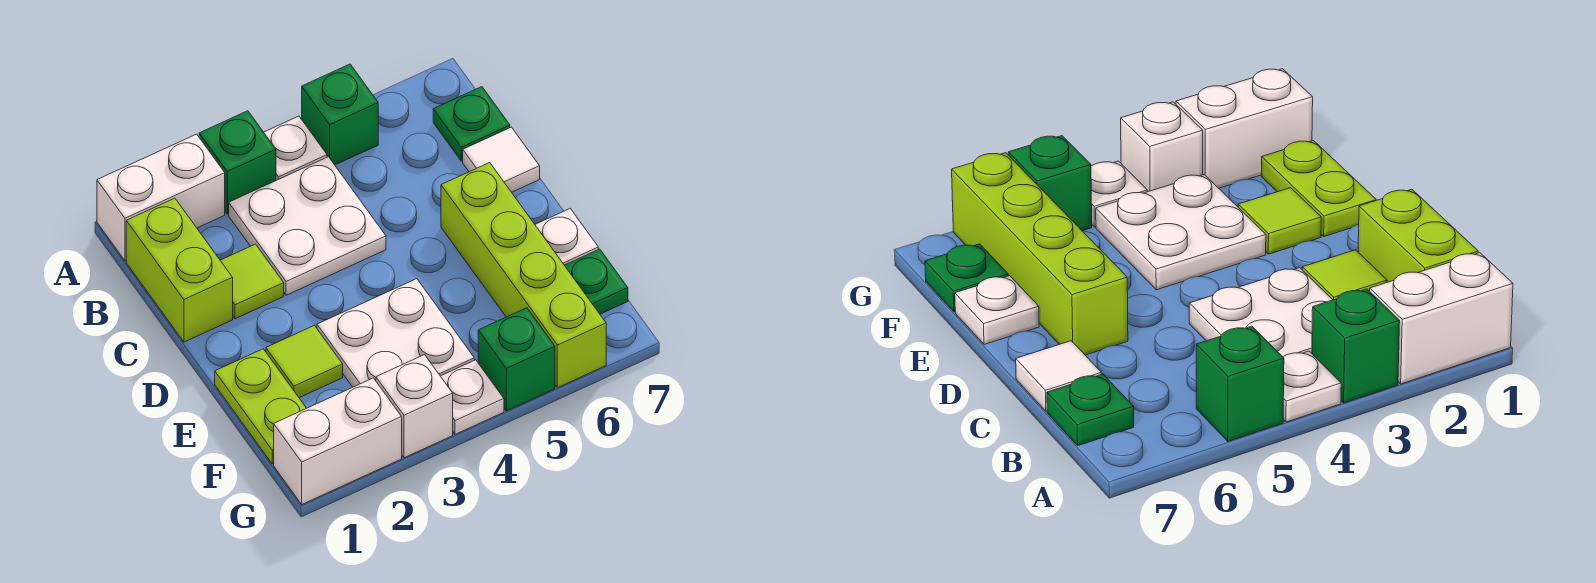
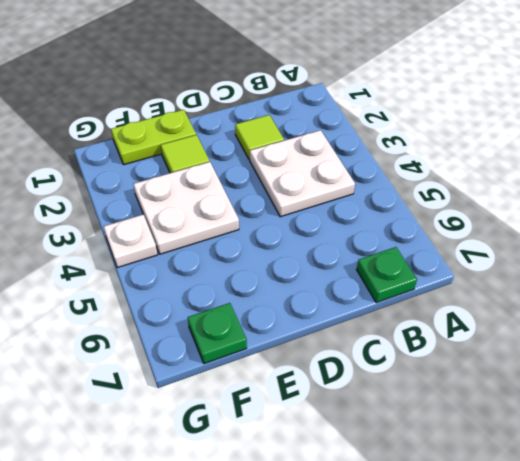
none -> white brick A1:A2 level 1
none -> green brick A3 level 1
none -> white plate A4 level 1

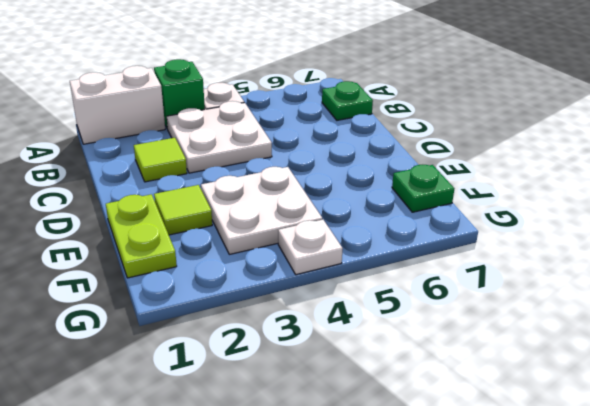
none -> green brick A5 level 1
none -> lime brick B1:C1 level 1
none -> white tile C7 level 1

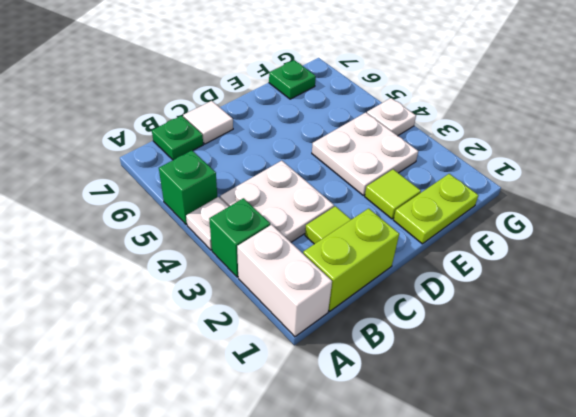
none -> lime brick D6:G6 level 1
none -> white plate E7 level 1
none -> white brick G1:G2 level 1

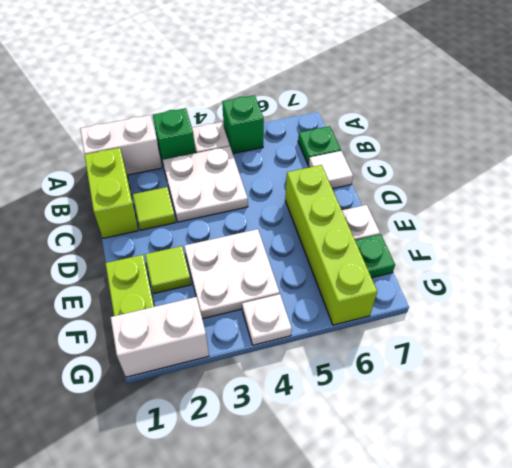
none -> white brick G3 level 1
none -> green brick G5 level 1

